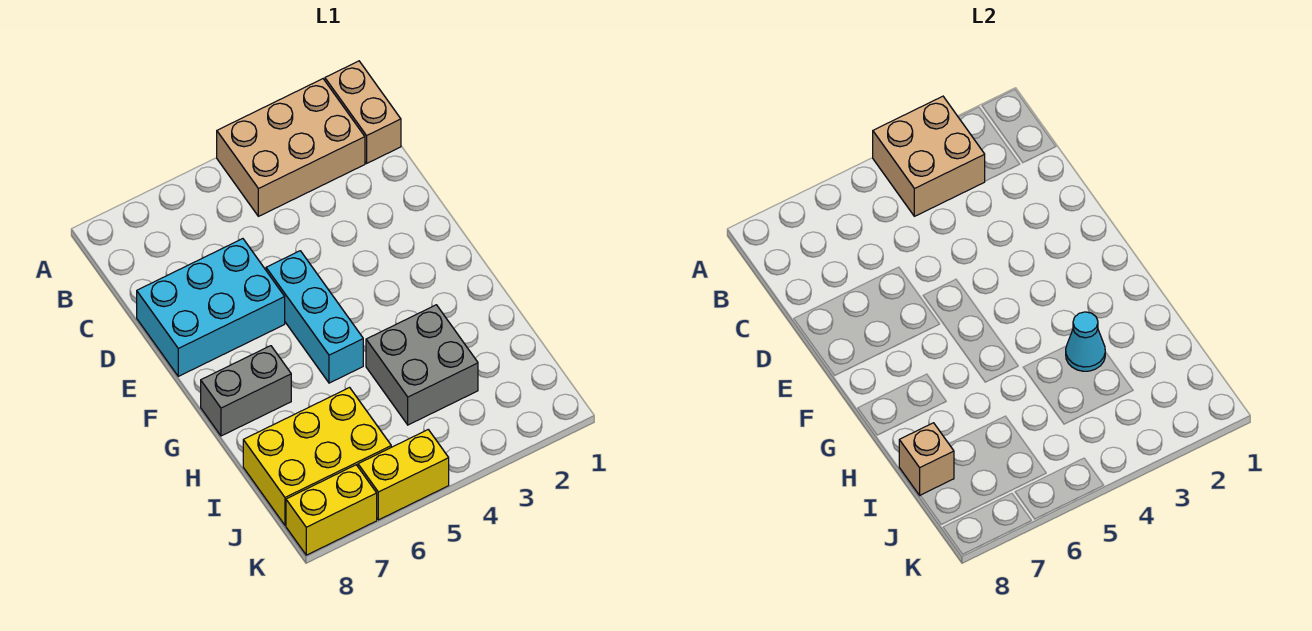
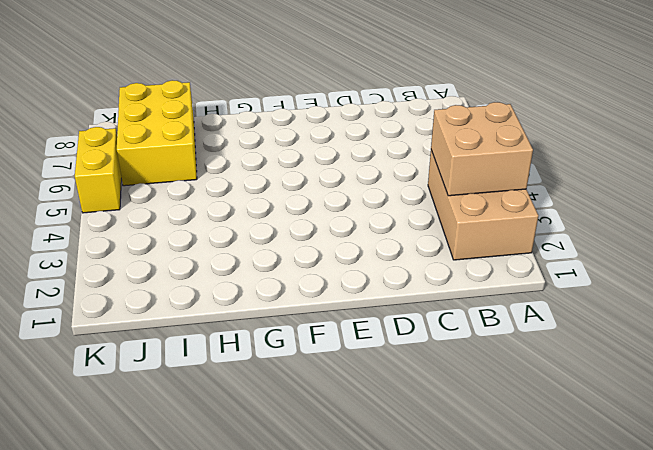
none -> tan brick A1:B1 level 1
none -> cyan brick D6:E8 level 1
none -> cyan brick E5:G5 level 1

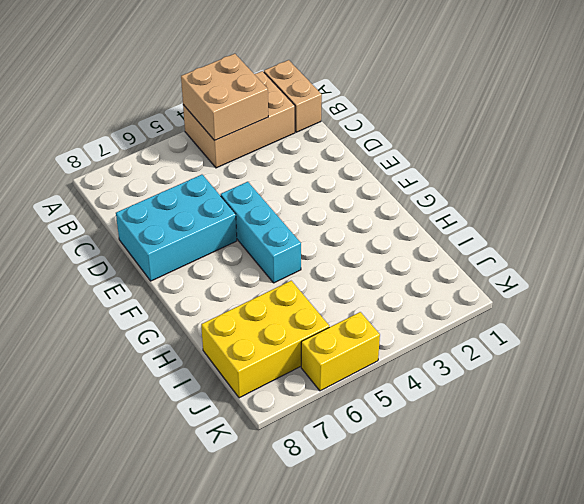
none -> grey brick G7:G8 level 1
none -> grey brick H3:I4 level 1
none -> yellow brick K7:K8 level 1

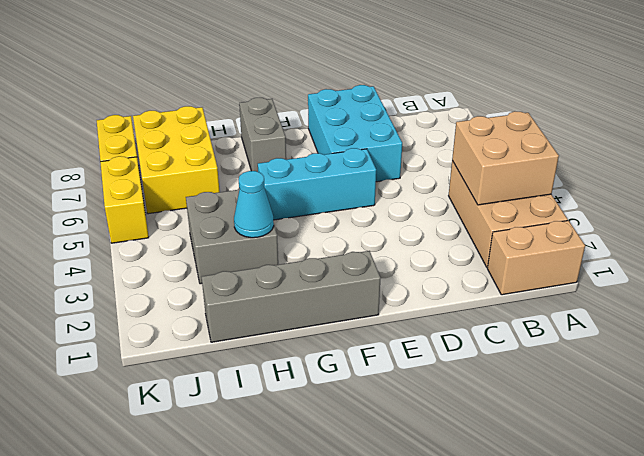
grey brick F1:I1 level 1 -> none
none -> tan brick I8 level 2

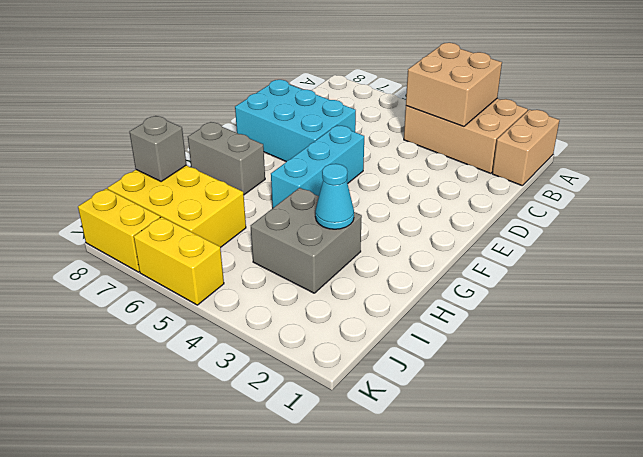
grey brick I8 level 2 -> tan brick I8 level 2

